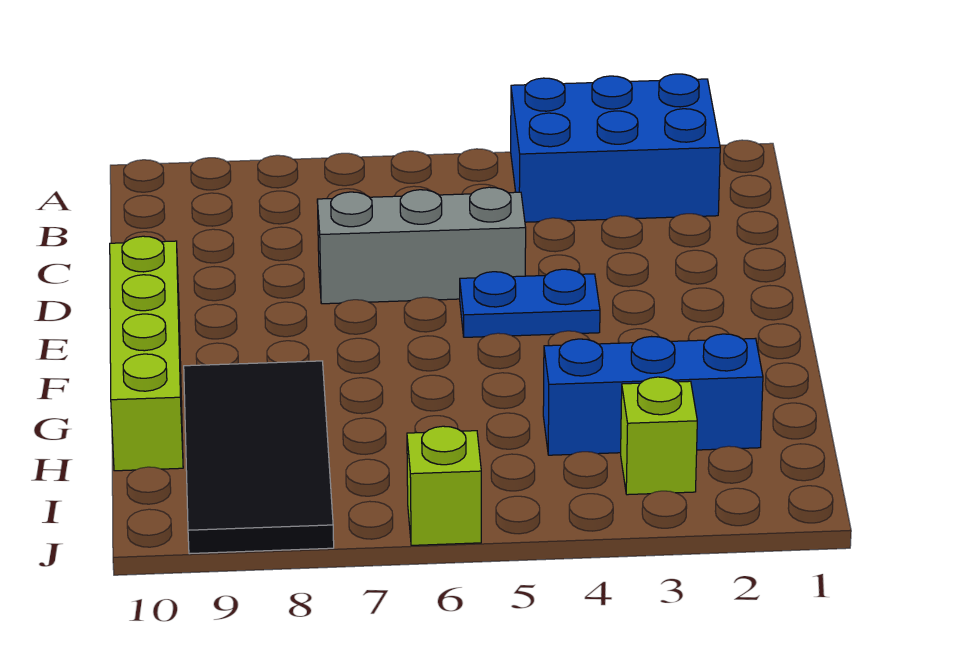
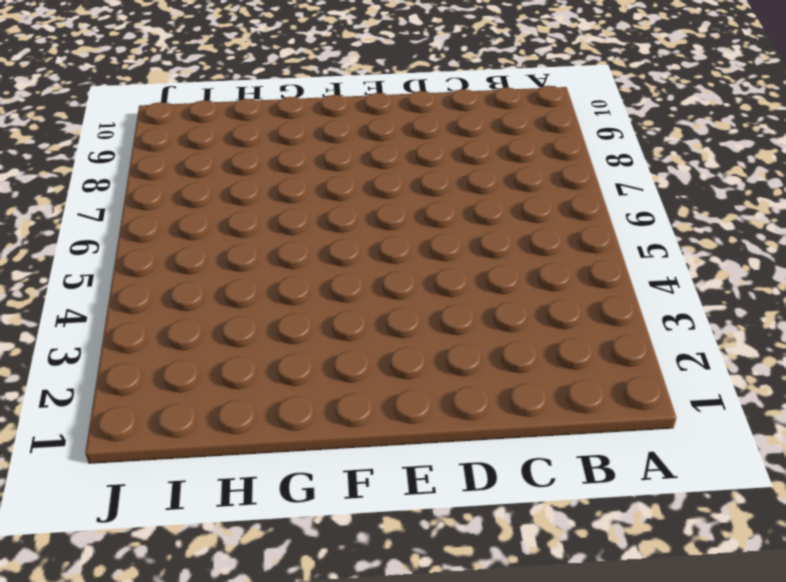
none -> blue brick A2:B4 level 1
none -> grey brick D5:D7 level 1

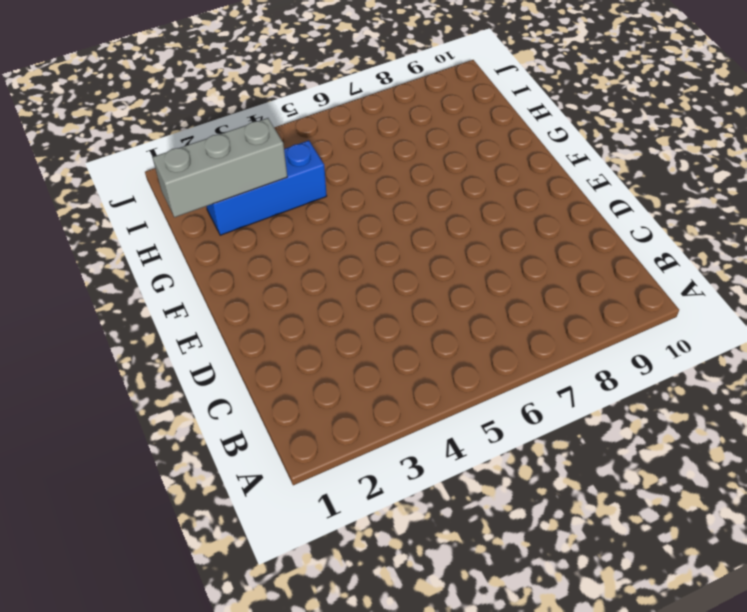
grey brick H1:H3 level 2 -> grey brick D5:D7 level 1
none -> blue brick A2:B4 level 1
none -> blue plate E4:E5 level 1

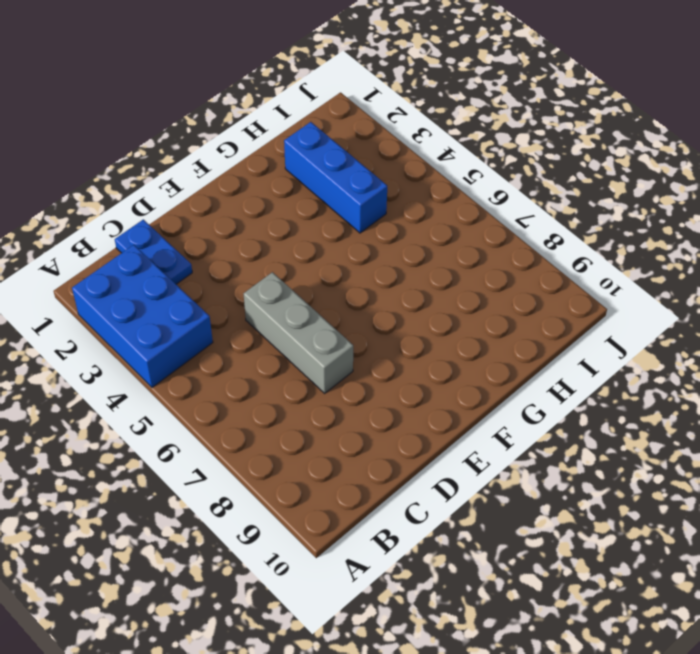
blue plate C1:C2 level 1 -> blue plate E4:E5 level 1
none -> lime brick E10:H10 level 1
none -> black tile G8:J9 level 1

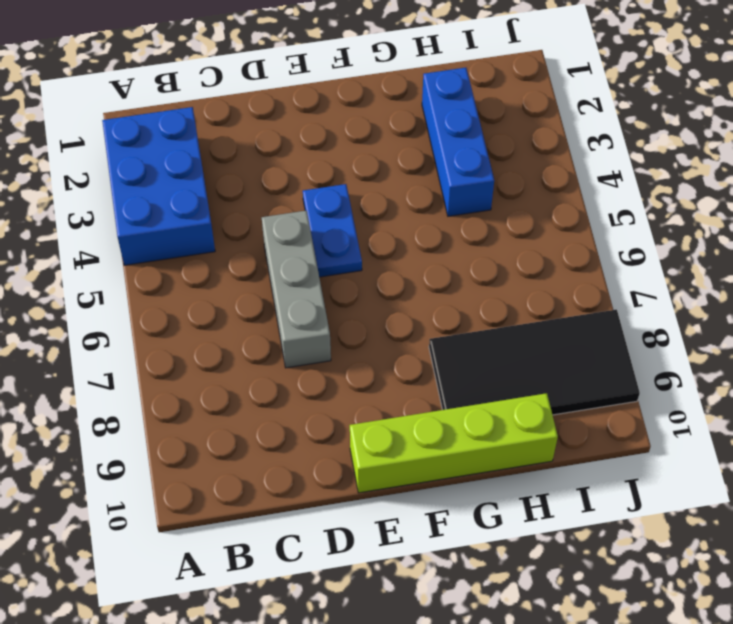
none -> lime brick I3 level 1
none -> lime brick J6 level 1

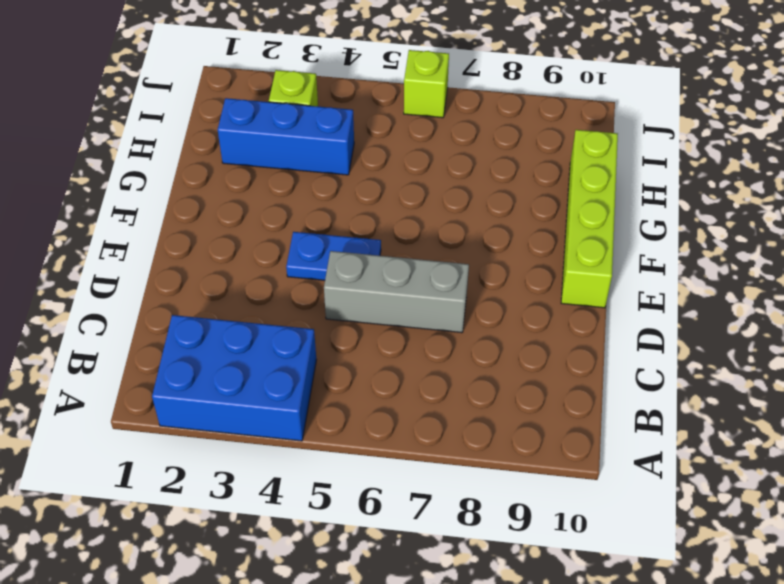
none -> black tile G8:J9 level 1

